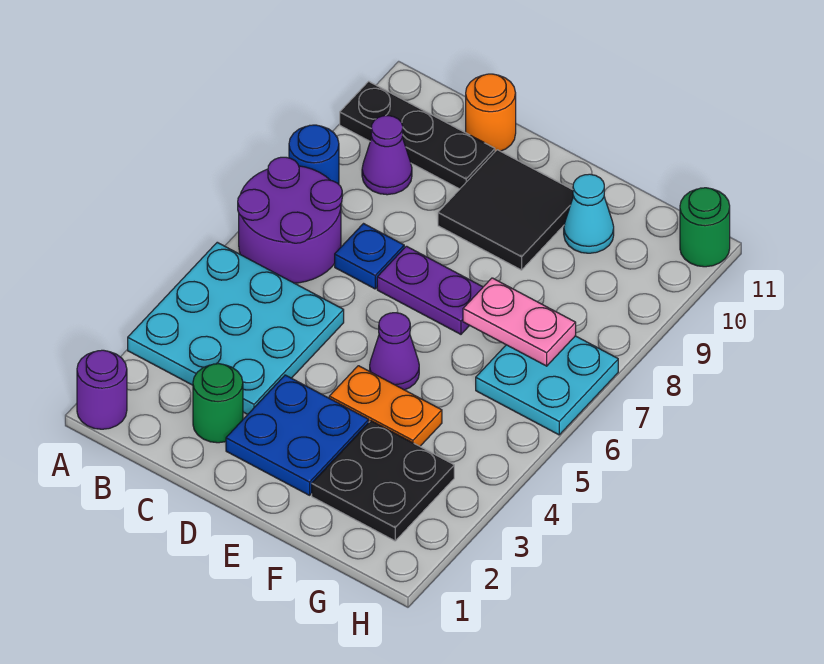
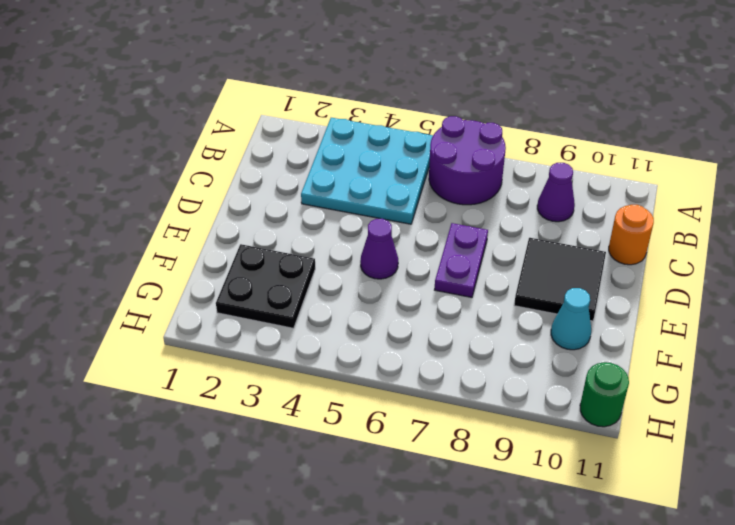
none -> purple round brick A1 level 1
none -> blue round brick A8 level 1
none -> black plate A10:C10 level 1

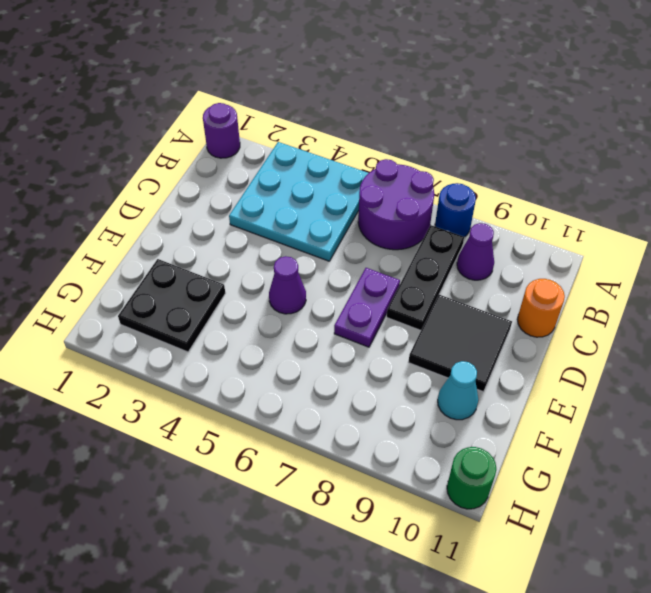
black plate B8:D8 level 1 -> black plate A10:C10 level 1
none -> green round brick C2 level 1
none -> blue plate C7 level 1
none -> blue plate D2:E3 level 1

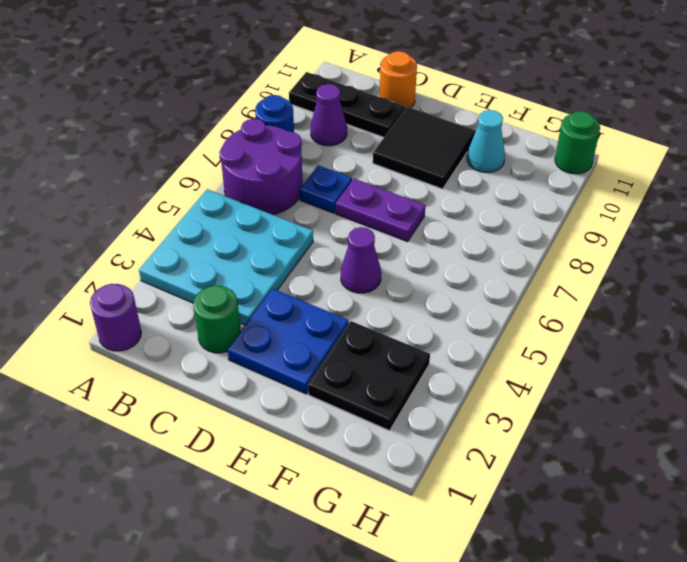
none -> orange plate E4:F4 level 1
none -> cyan plate G6:H7 level 1
none -> pink plate F7:G7 level 2

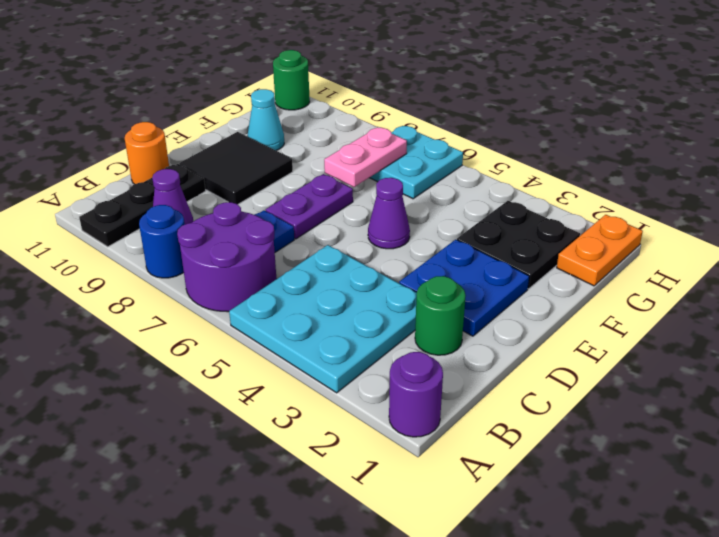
orange plate G1:H1 level 1 -> orange plate E4:F4 level 1

